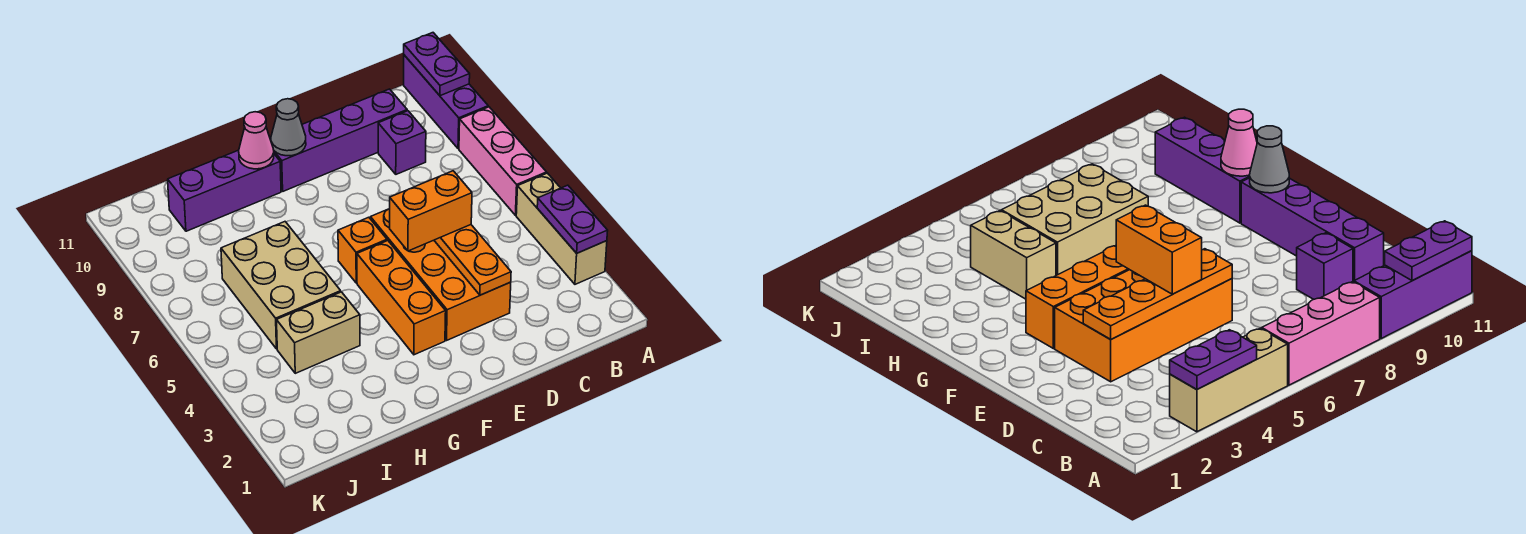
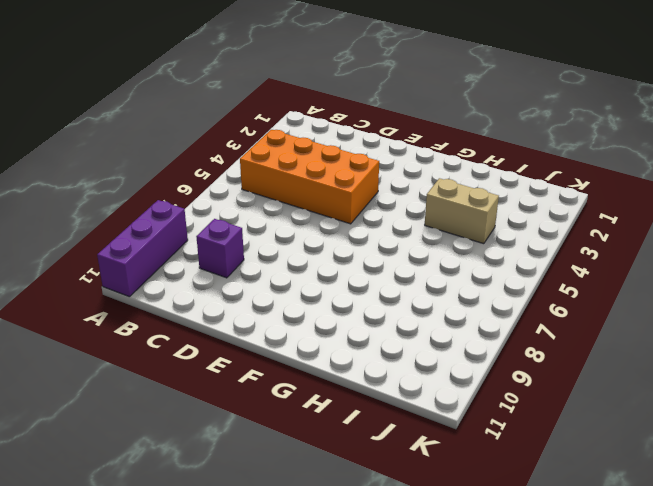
orange brick B4:E5 level 1 -> orange brick D3:E6 level 1
none -> tan brick A3:A5 level 1
none -> pink brick A6:A8 level 1
none -> purple brick C10:F10 level 1

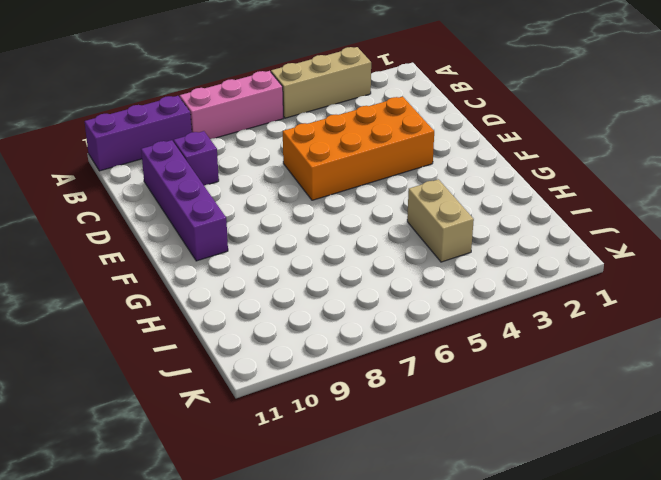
none -> orange brick F3:F5 level 1
none -> orange brick F6 level 1
none -> purple brick G10:I10 level 1

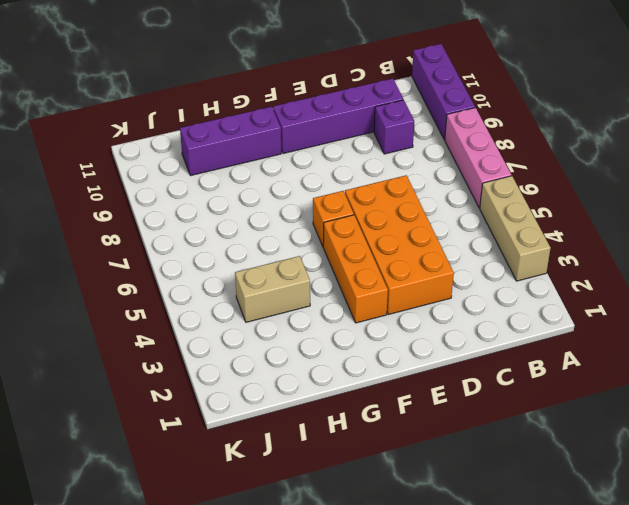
none -> tan brick H5:I7 level 1
none -> purple plate A3:A4 level 2
none -> purple plate A10:A11 level 2

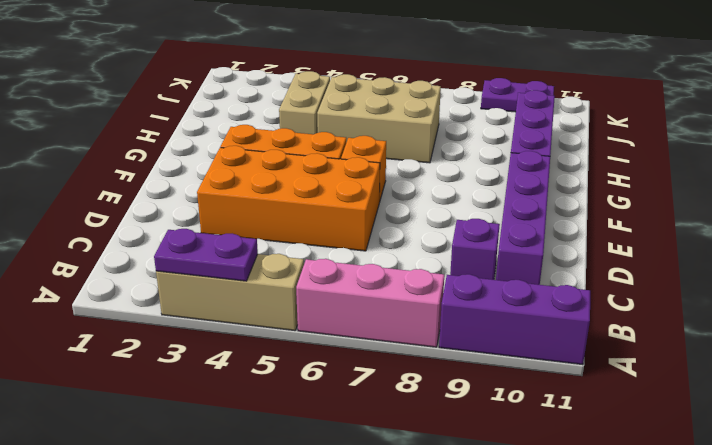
purple plate K9:K10 level 1 -> purple plate A10:A11 level 2
none -> orange plate D3:D6 level 2
none -> grey cone F10 level 2
none -> pink cone G10 level 2

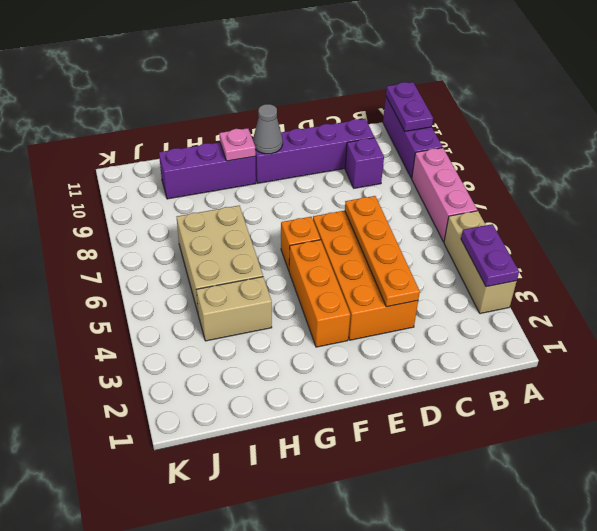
pink plate G10 level 2 -> pink cone G10 level 2
none -> orange brick D5:E5 level 3

